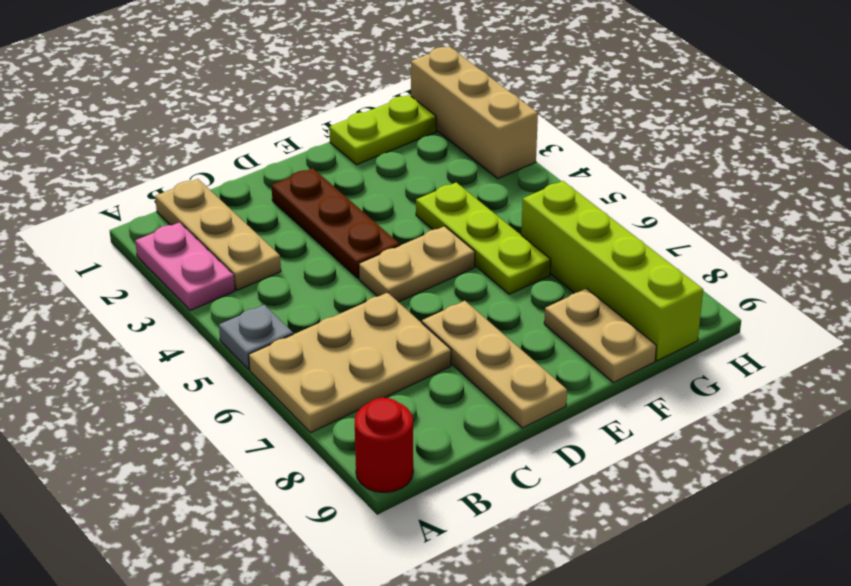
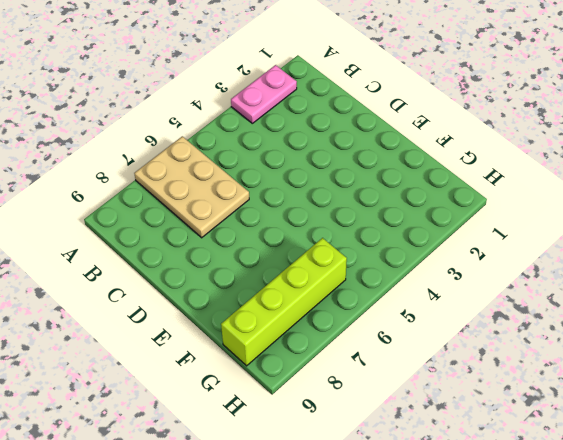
none -> grey plate A5 level 1
none -> red round brick A9 level 1
none -> tan plate B1:B3 level 1

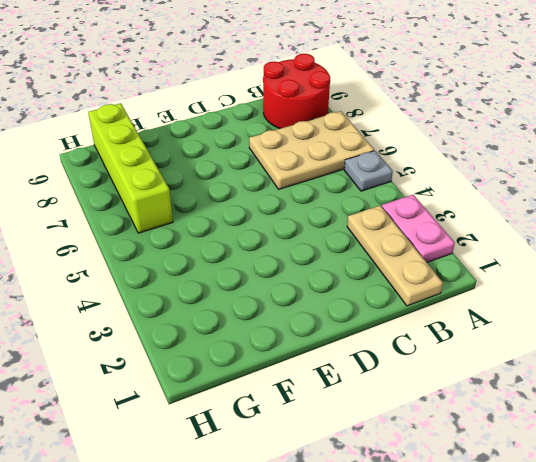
red round brick A8:B9 level 1 -> red round brick A9 level 1
none -> brown plate D2:D4 level 1
none -> tan plate D5:E5 level 1
none -> tan plate D7:D9 level 1

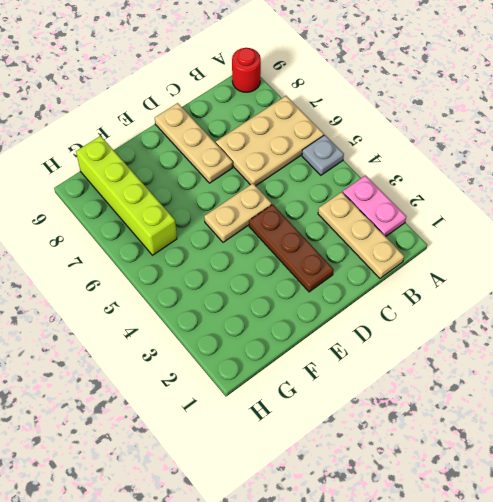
none -> lime plate F1:G1 level 1
none -> lime plate F4:F6 level 1
none -> tan plate F8:F9 level 1

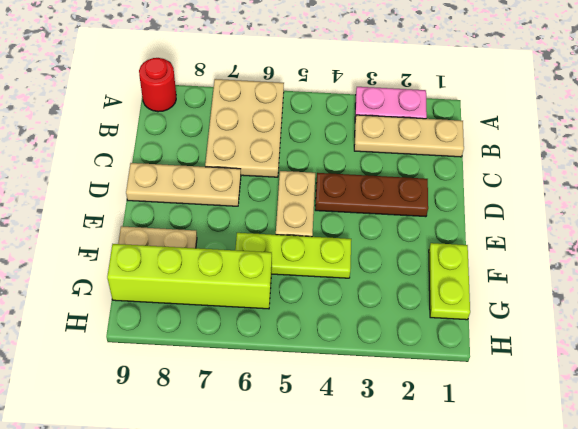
none -> grey plate A5 level 1
none -> tan brick H1:H3 level 1

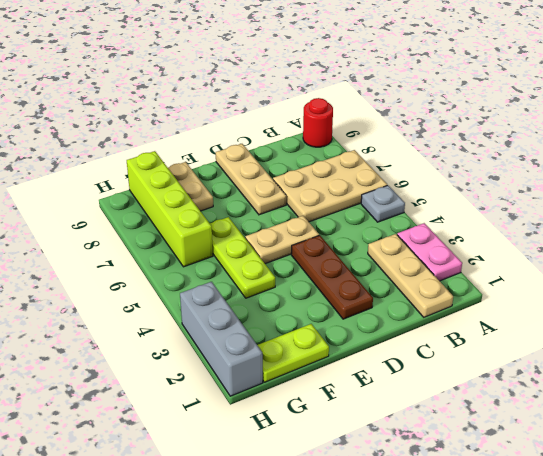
grey brick H1:H3 level 1 -> tan brick H1:H3 level 1

